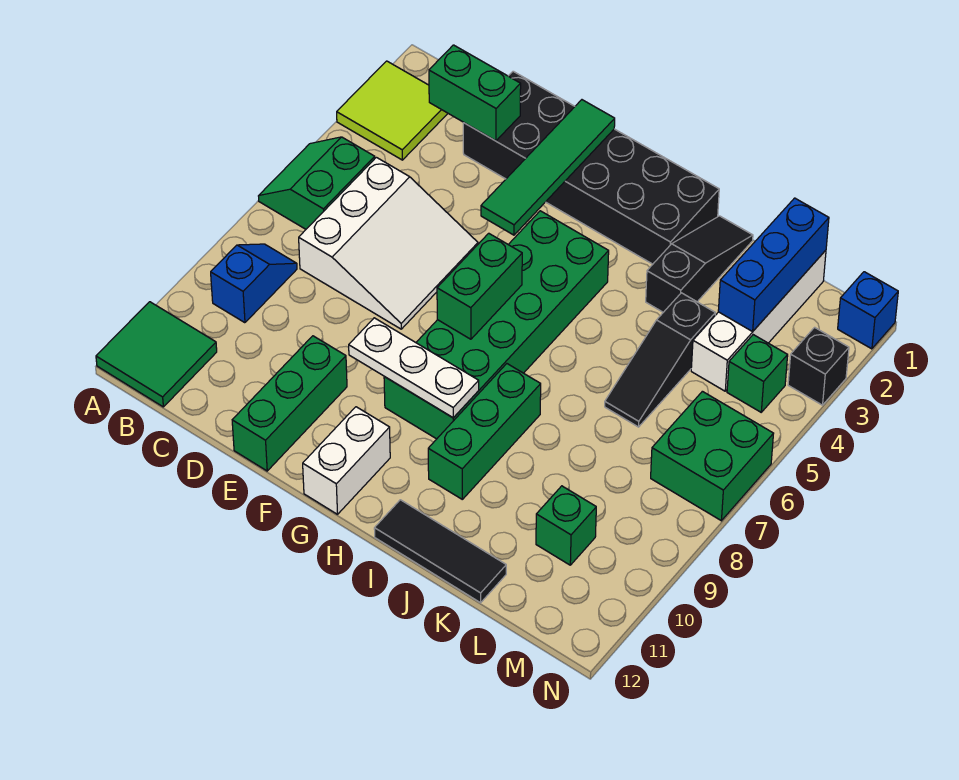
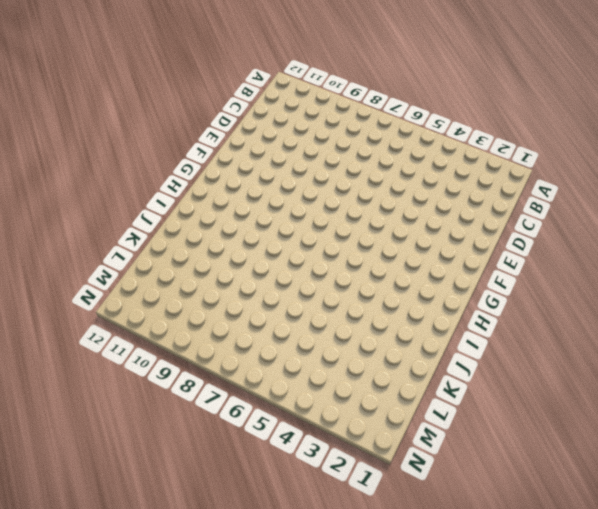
none -> lime tile A2:B3 level 1
none -> green slope A5:B6 level 1 top B
none -> green tile A11:B12 level 1

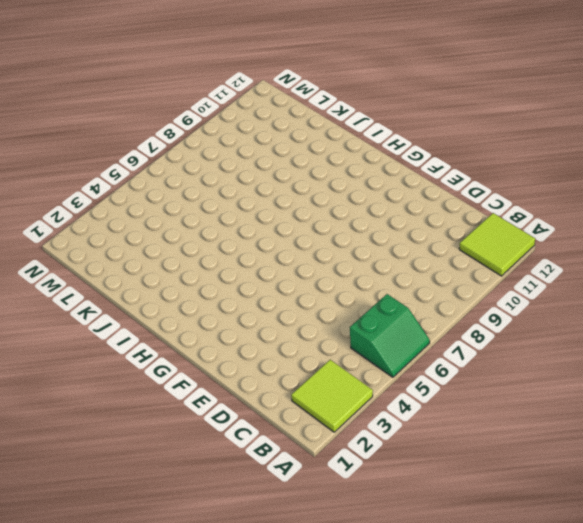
lime tile A11:B12 level 1 -> green tile A11:B12 level 1
none -> blue slope B8:B9 level 1 top 9
none -> white slope C5:E7 level 1 top C
none -> black brick D1:I2 level 1

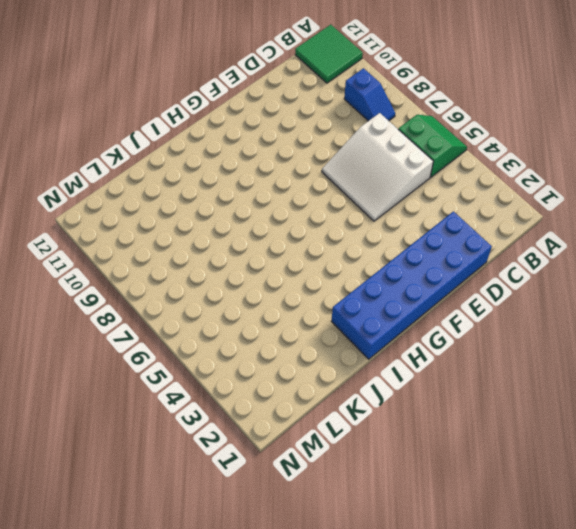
blue brick D1:I2 level 1 -> black brick D1:I2 level 1
none -> lime tile A2:B3 level 1
none -> green brick E10:E12 level 1
none -> green brick G4:H9 level 1

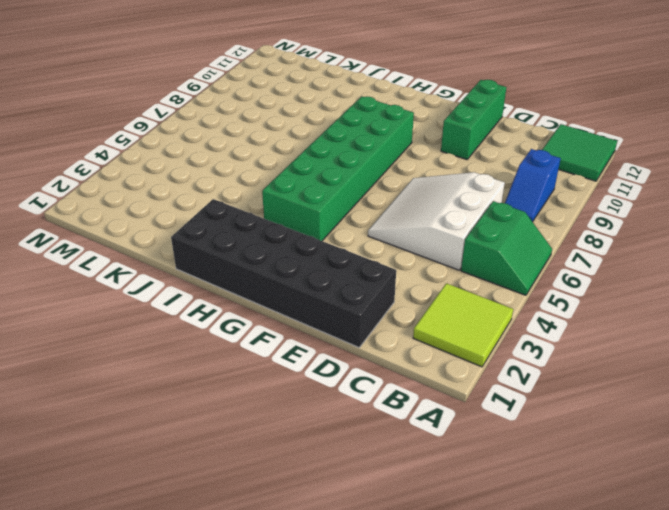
none -> white brick G11:G12 level 1
none -> green brick I8:I10 level 1
none -> black tile I12:K12 level 1

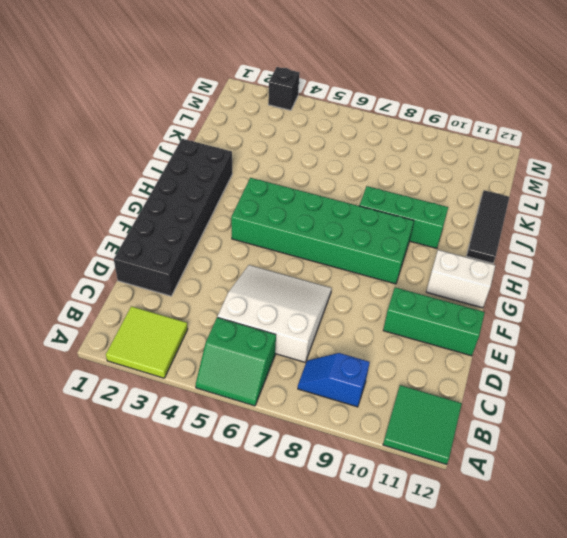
none -> black slope J1:J3 level 1 top 3
none -> black slope K4:K6 level 1 top 4
none -> white brick L1:L4 level 1

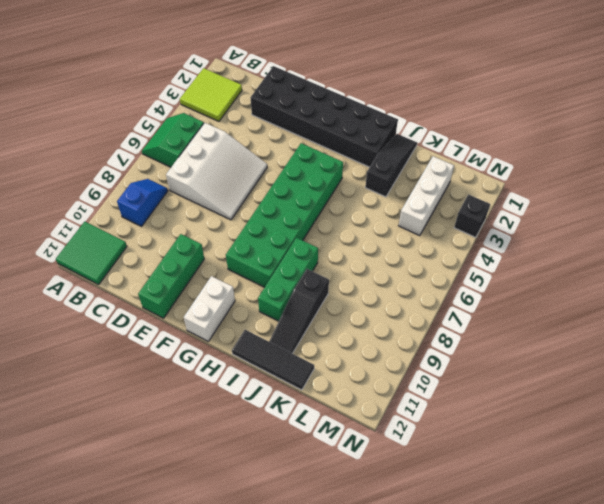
black slope J9:J11 level 1 top 9 -> black slope K4:K6 level 1 top 4
white brick L2:L4 level 1 -> white brick L1:L4 level 1
none -> green brick L10 level 1
none -> green brick M4 level 1
none -> green brick M6:N7 level 1

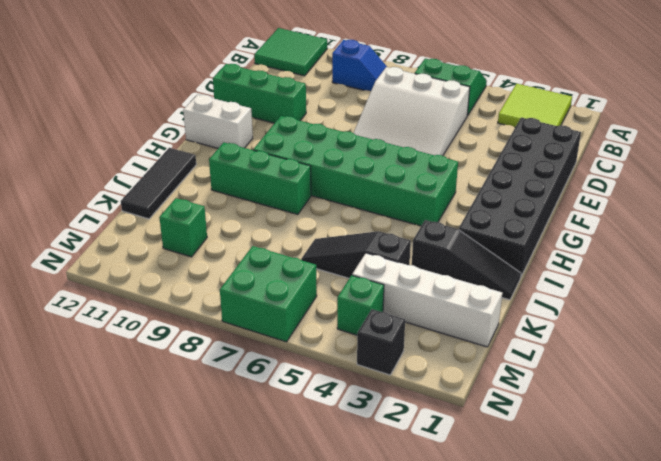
none -> blue brick N1 level 1
none -> green brick C2:D2 level 2
none -> green tile F1:F4 level 2

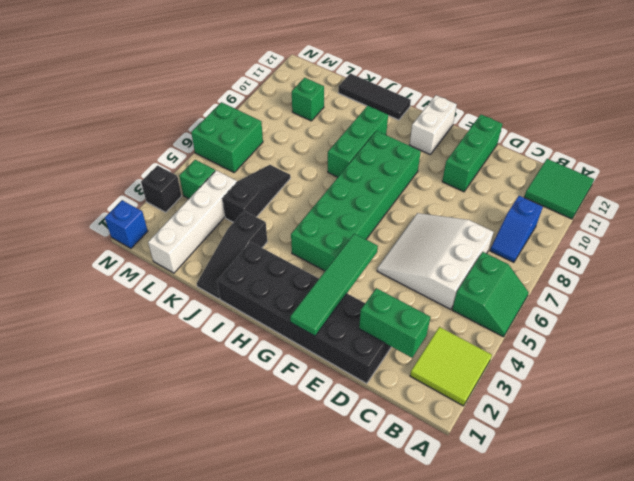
none -> white plate F9:H9 level 2
none -> green brick G6:G7 level 2
none -> blue brick L1:L3 level 2

